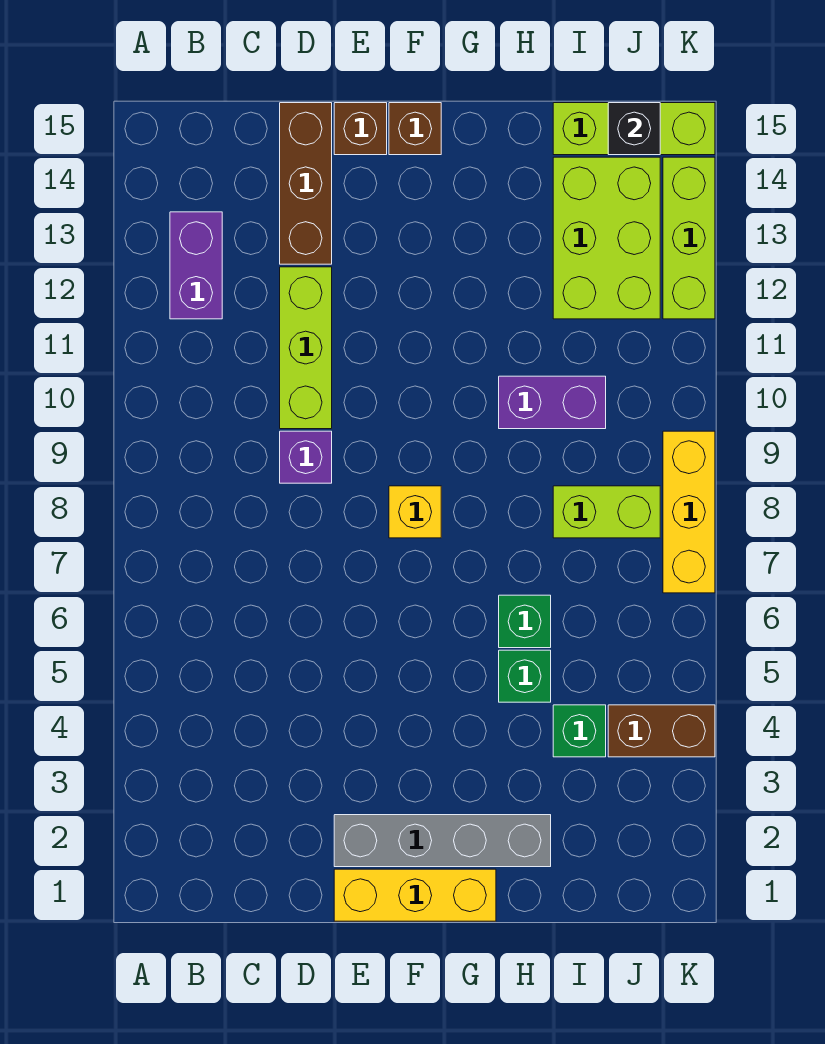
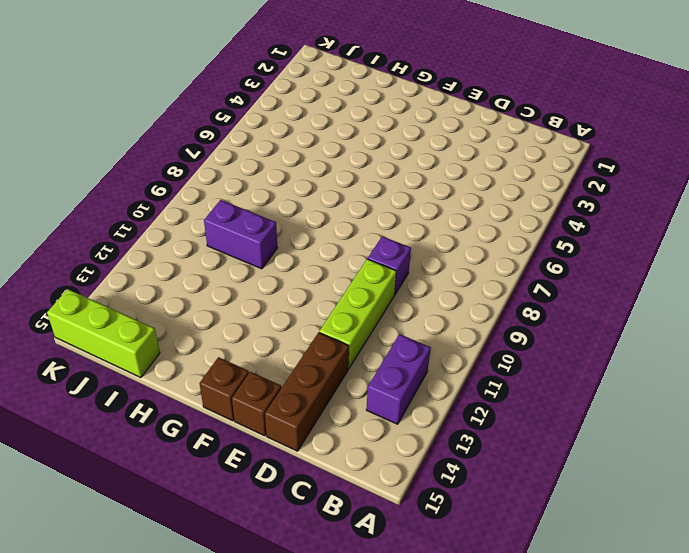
none -> yellow brick E1:G1 level 1
none -> grey brick E2:H2 level 1
none -> yellow brick F8 level 1

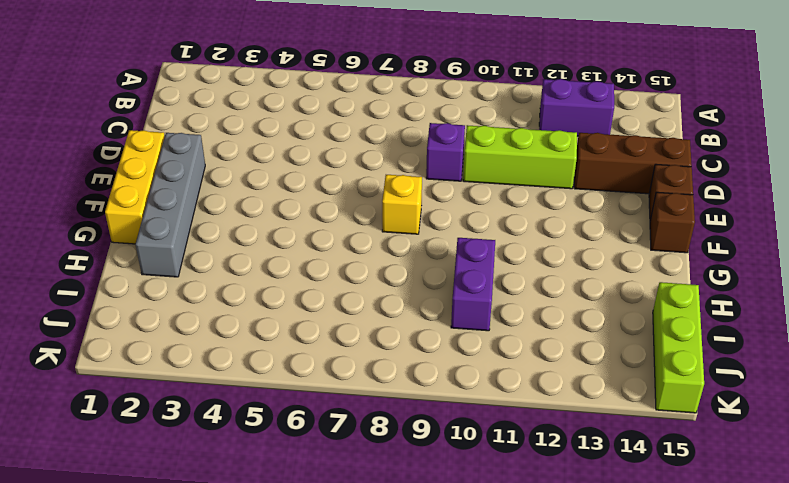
none -> green brick H5 level 1
none -> green brick H6 level 1
none -> green brick I4 level 1

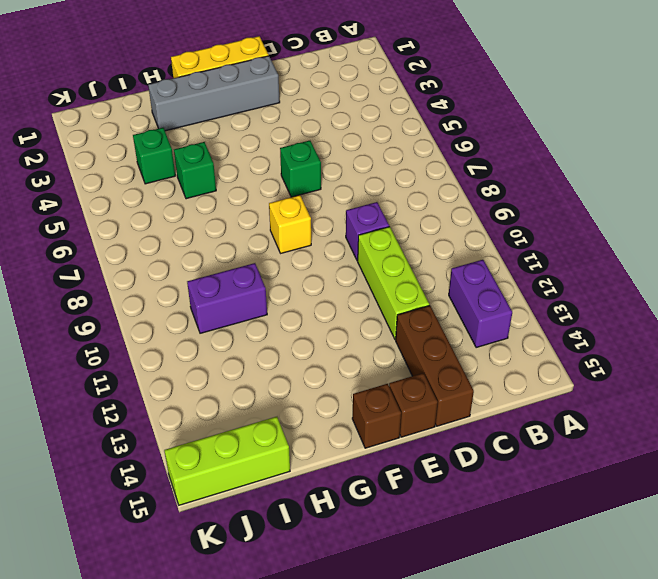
green brick E6 level 1 -> green brick H6 level 1
none -> lime brick I8:J8 level 1
none -> lime brick I12:J14 level 1
none -> brown brick J4:K4 level 1

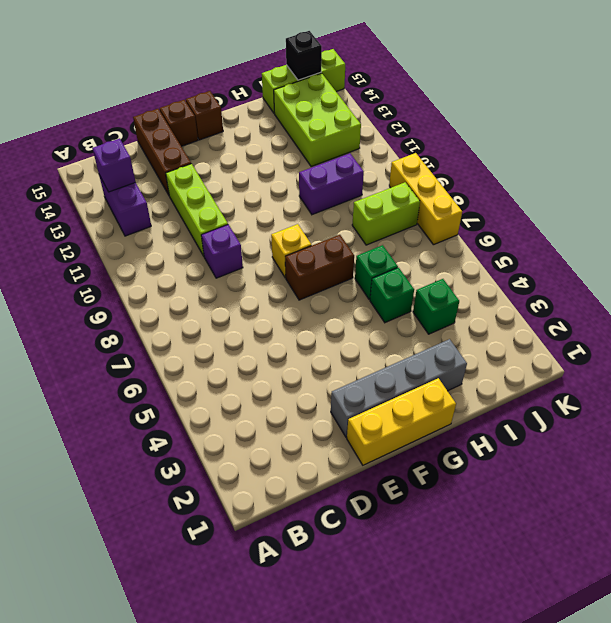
purple brick B13 level 2 -> none
brown brick F7:G7 level 1 -> brown brick J4:K4 level 1
none -> lime brick K12:K14 level 1

